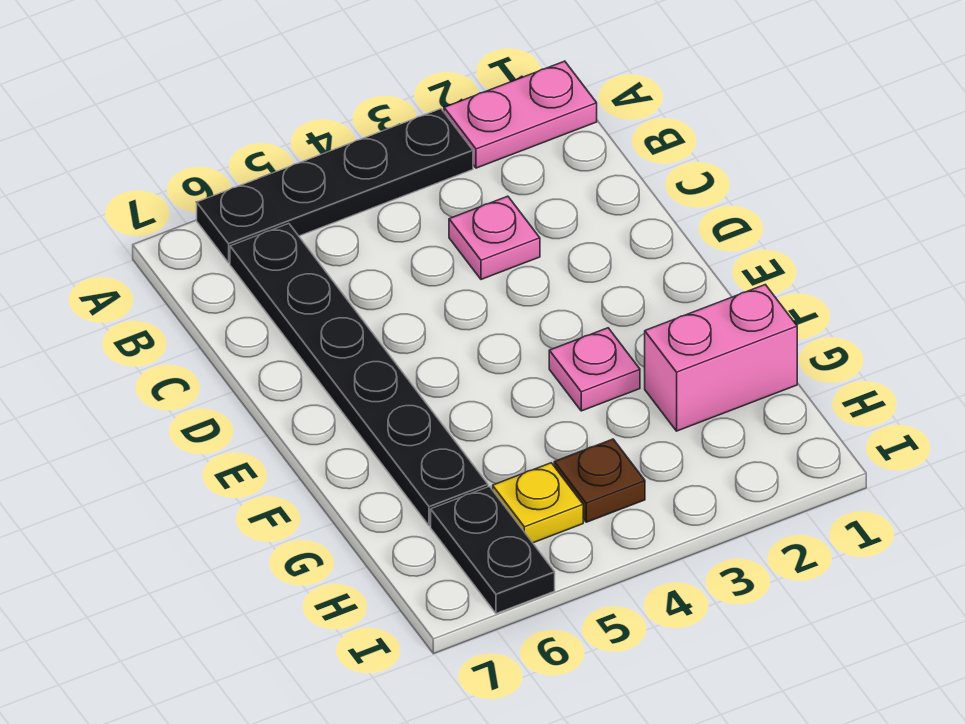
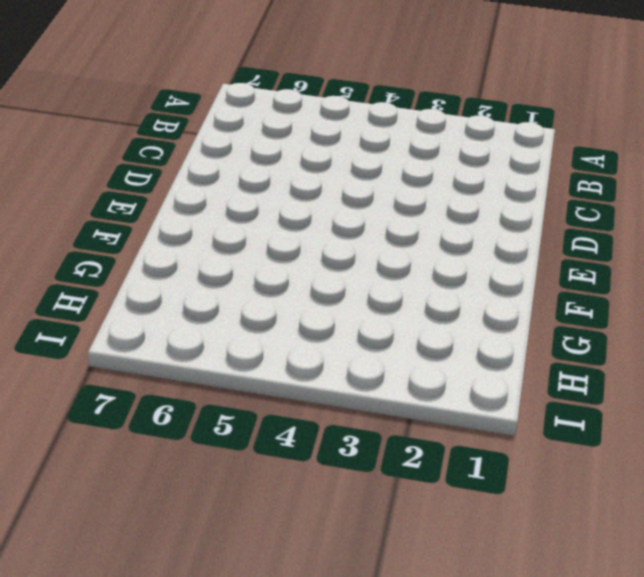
none -> pink plate A1:A2 level 1
none -> black plate A3:A6 level 1

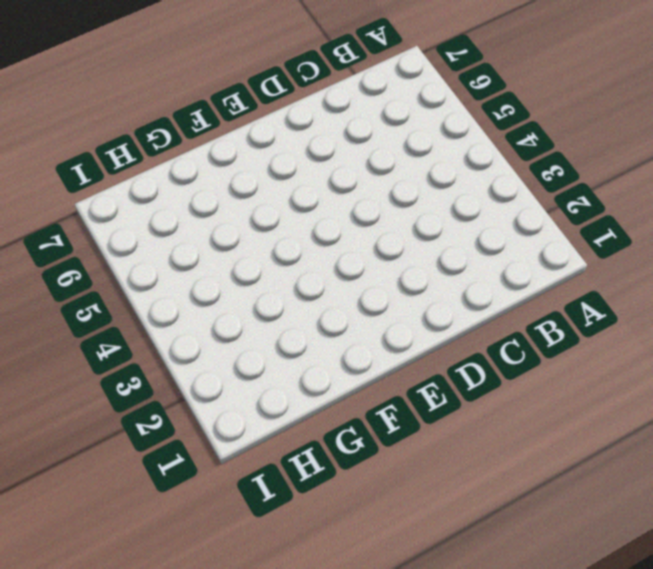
none -> pink plate A1:A2 level 1
none -> black plate A3:A6 level 1

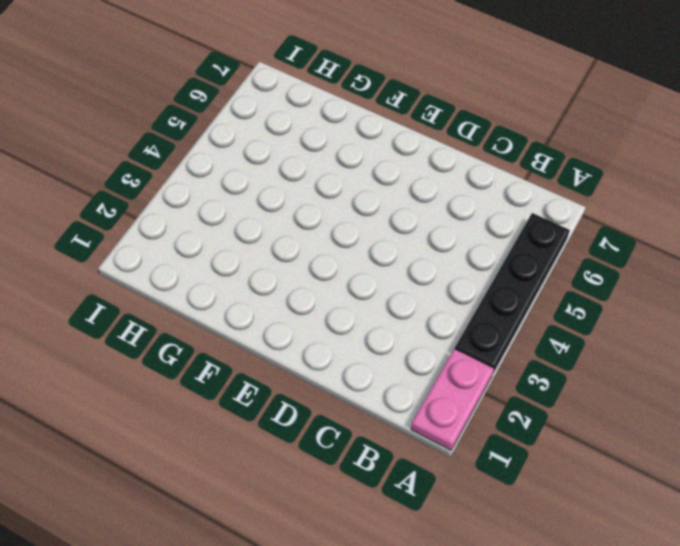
none -> black plate B6:G6 level 1
none -> pink plate C3 level 1

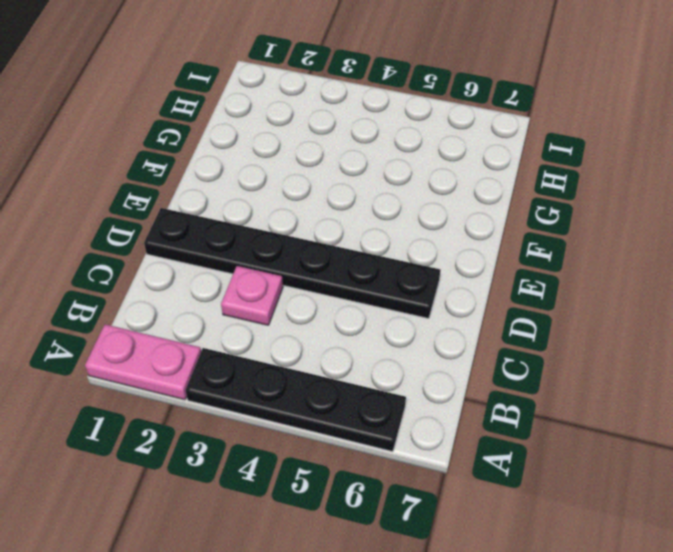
black plate D1:D6 level 1 -> black plate B6:G6 level 1
none -> pink plate F3 level 1
none -> pink brick G1:G2 level 1

